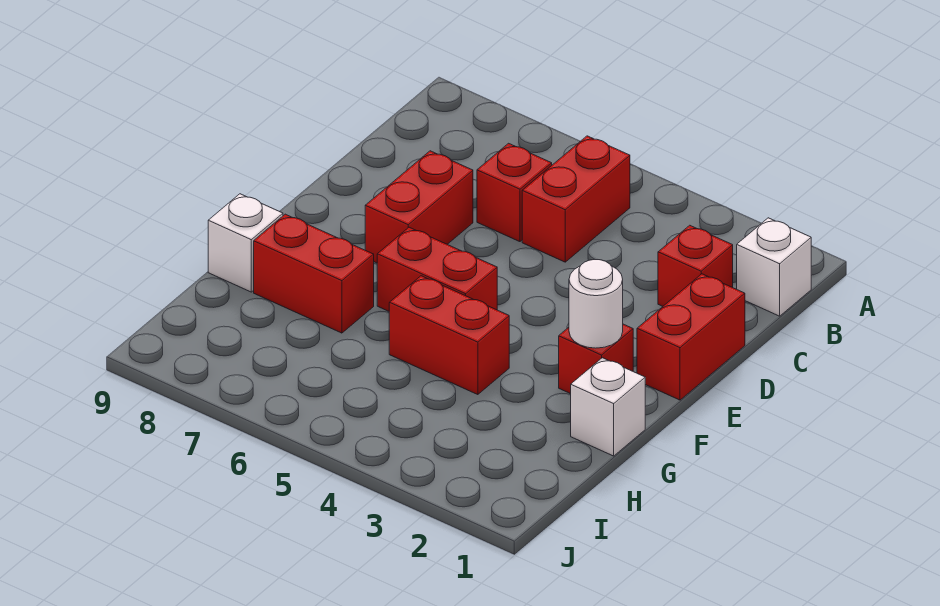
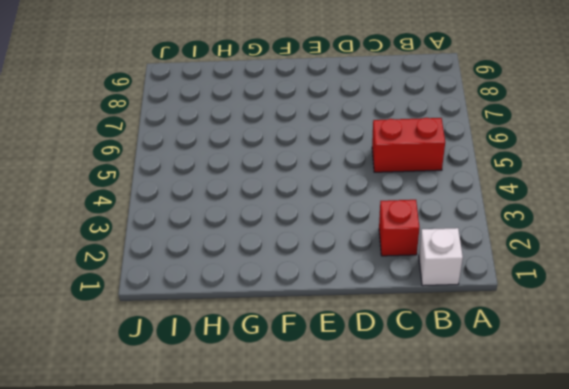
none -> red brick C6 level 1
none -> red brick D1:E1 level 1
none -> red brick D7:E7 level 1

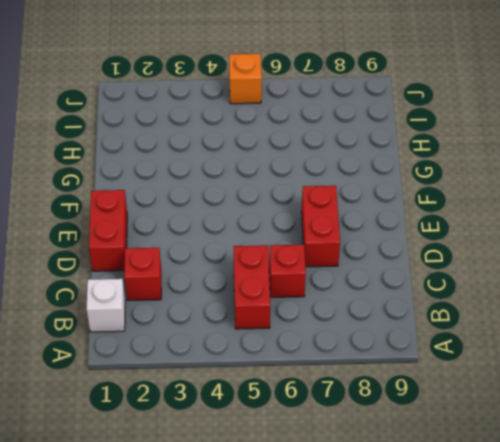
orange brick J5 level 1 -> none
none -> red brick F2 level 1
none -> red brick F5:F6 level 1
none -> white brick G1 level 1

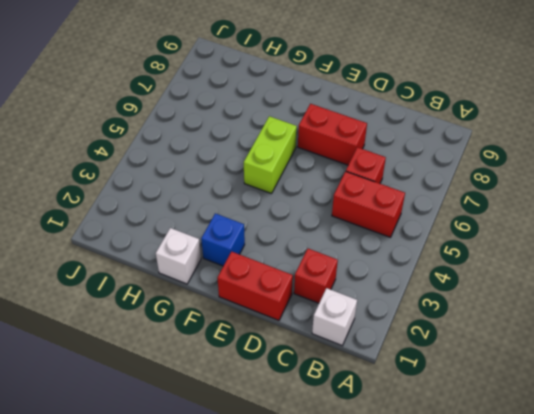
blue brick F2 level 1 -> red brick F2 level 1
lime brick F5:F6 level 1 -> red brick F5:F6 level 1
none -> red brick G4:G5 level 1
none -> red brick G7:G8 level 1
none -> white brick G9 level 1

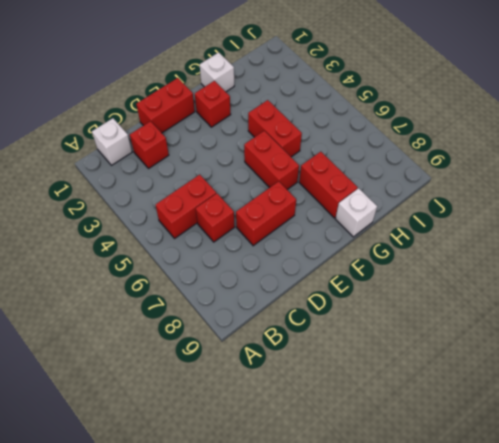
none -> white round brick F2 level 2

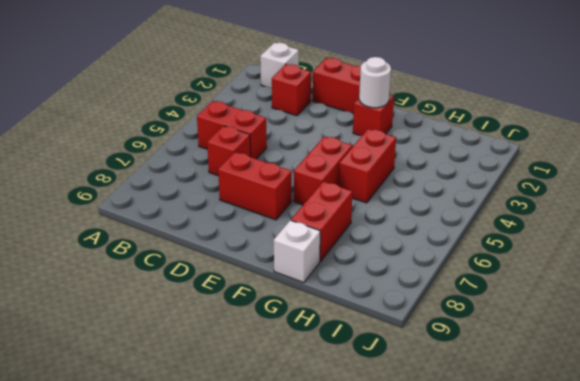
none -> white brick G1 level 1

